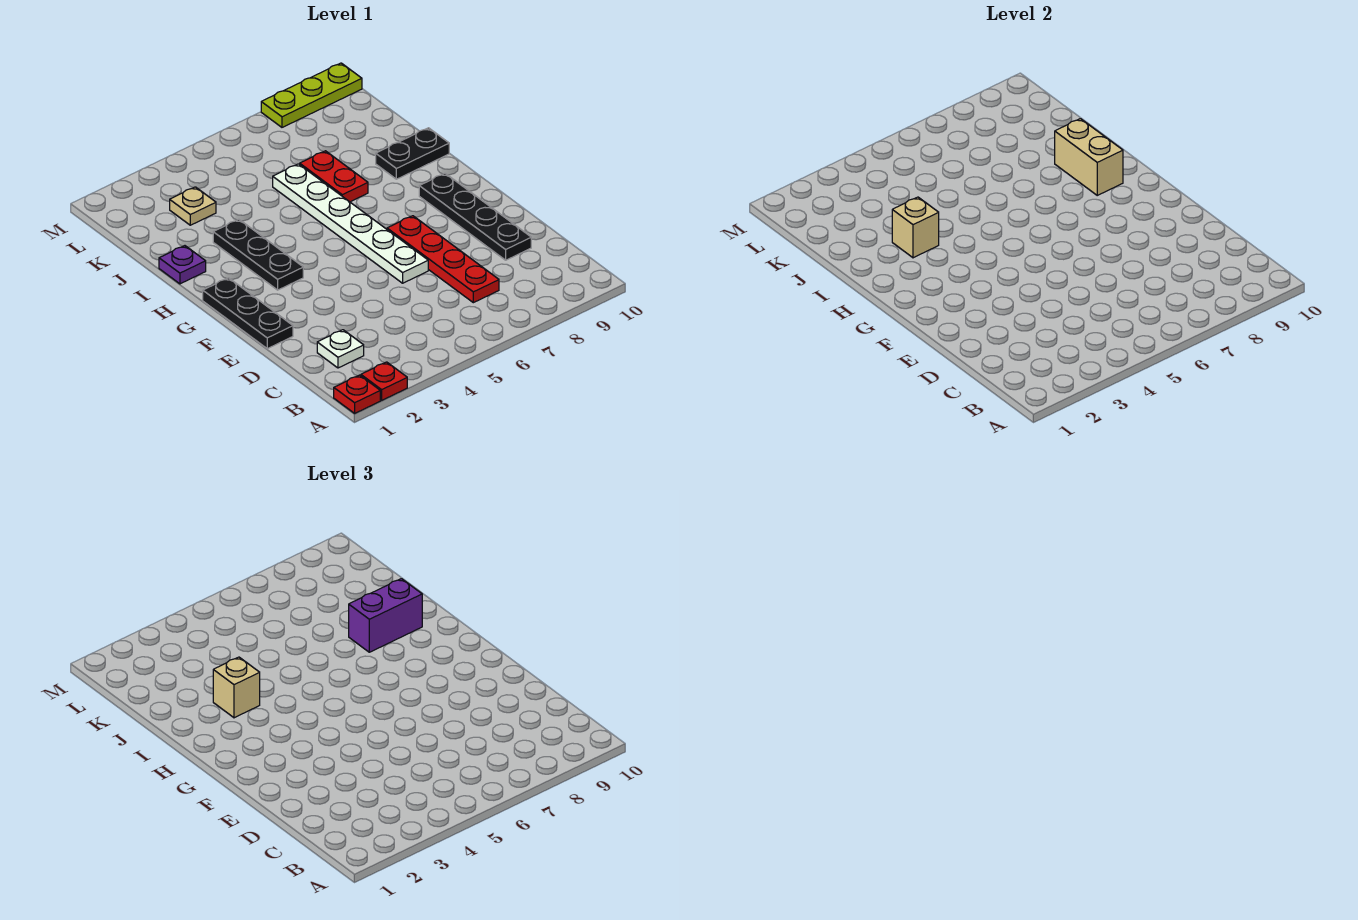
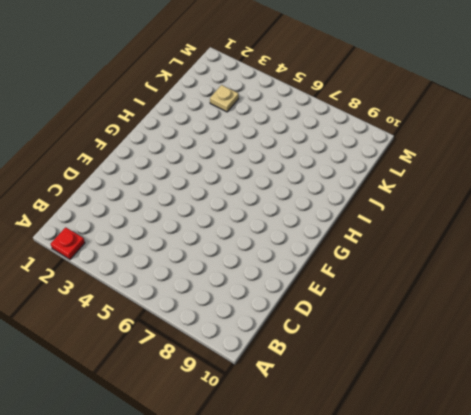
none -> red plate A1 level 1
none -> white plate C2 level 1
none -> red plate C7:F7 level 1

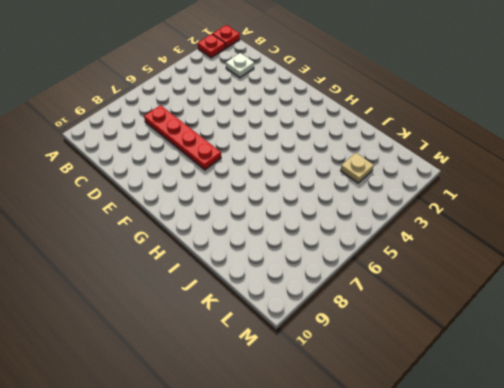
none -> black plate D9:G9 level 1
none -> black plate E1:G1 level 1
none -> white plate E6:J6 level 1

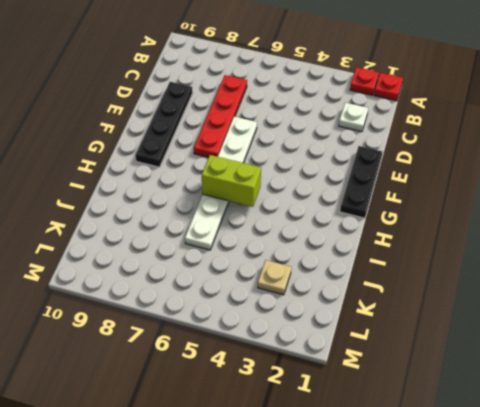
lime brick H5:H6 level 2 -> none
none -> black plate G3:I3 level 1
none -> purple plate I1 level 1
none -> red plate I7:J7 level 1

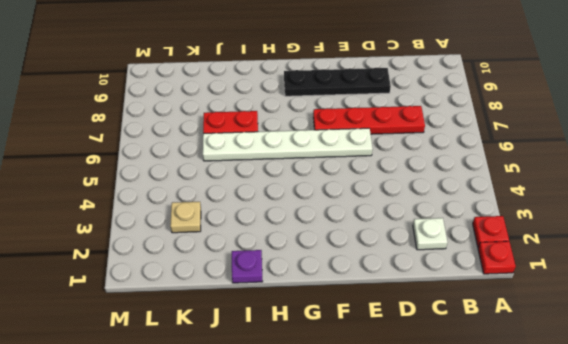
none -> black plate E1:G1 level 1
none -> black plate G3:I3 level 1
none -> black plate I9:I10 level 1

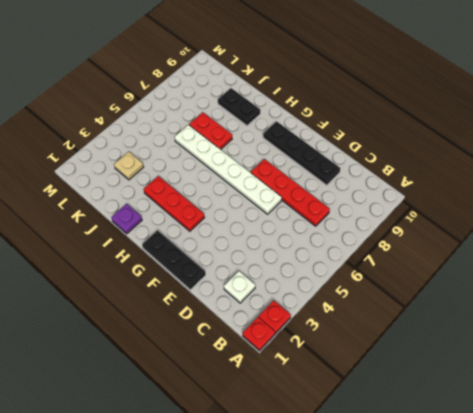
red plate G3:I3 level 1 -> black plate G3:I3 level 1
black plate I9:J9 level 1 -> black plate I9:I10 level 1
none -> lime plate M8:M10 level 1
none -> tan brick H9:I9 level 2
none -> tan brick I3 level 2

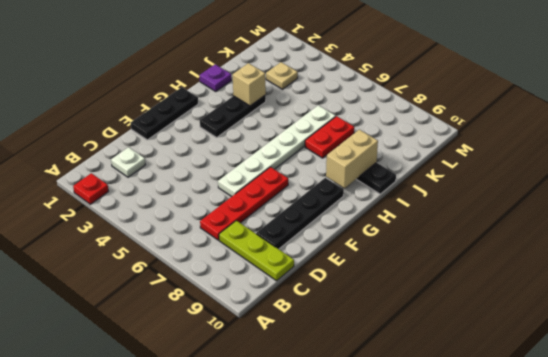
lime plate C8:C10 level 1 -> lime plate M8:M10 level 1
none -> red plate A1 level 1
none -> tan brick I3 level 3
none -> purple brick I8:I9 level 3

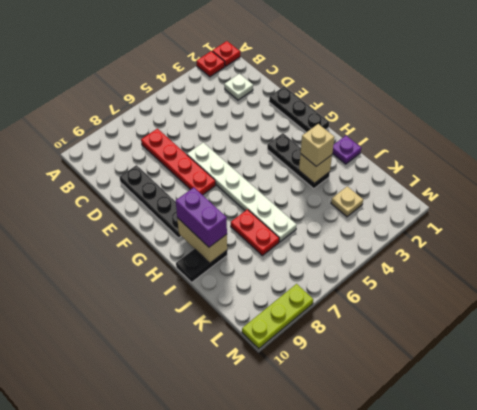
purple brick H9:I9 level 3 -> purple brick I8:I9 level 3

